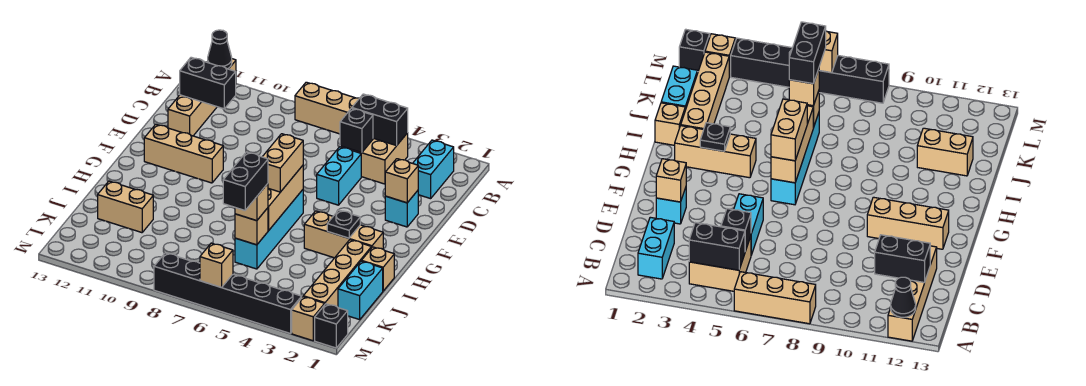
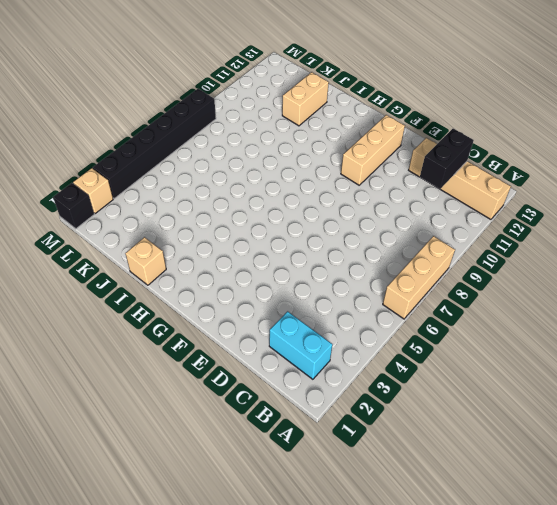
none -> tan brick B4:C5 level 1
none -> cyan brick D5:E5 level 1
none -> cyan brick E2 level 1

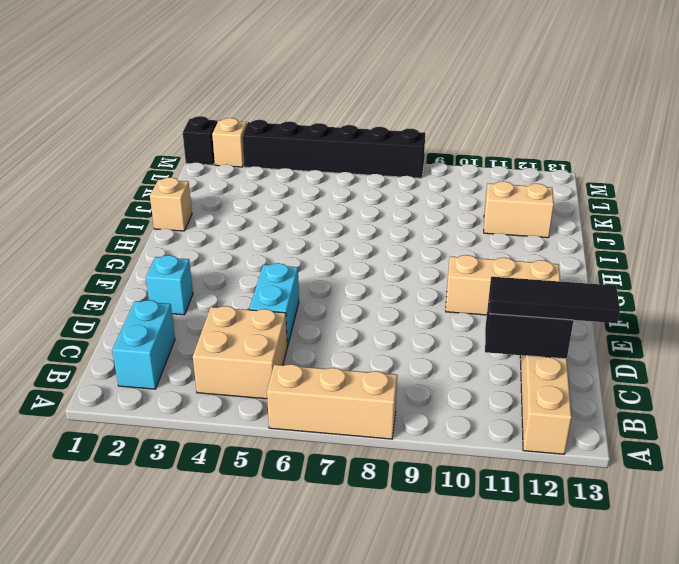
black tile C11:C13 level 3 -> none
none -> cyan brick G6:J6 level 1
none -> tan brick H2:H4 level 1
none -> tan brick I2:L2 level 1

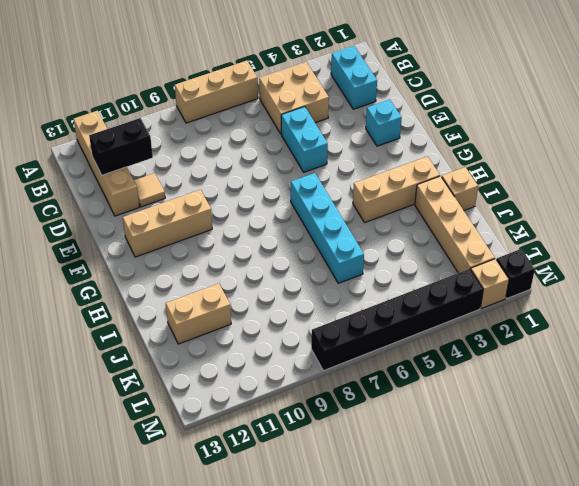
tan tile D11 level 1 -> none
none -> cyan brick J1:K1 level 1
none -> black cone A12 level 2
none -> black brick B4:B5 level 2

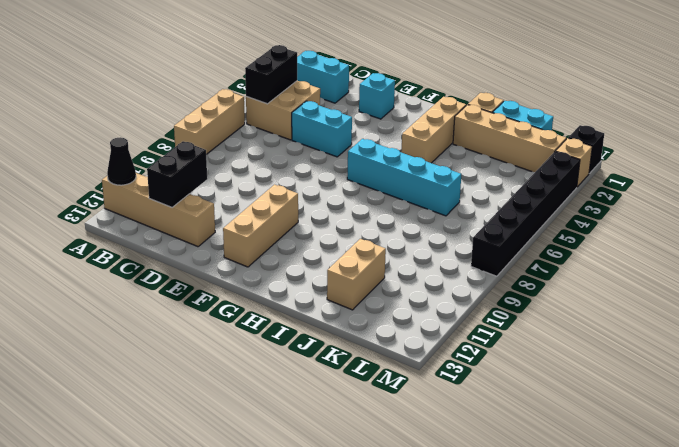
none -> black brick C5 level 2
none -> tan brick E2 level 2
none -> tan brick G6:I6 level 2

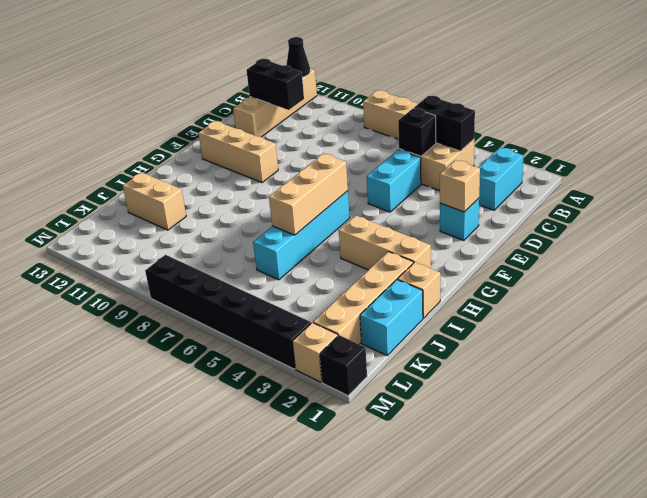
none -> black plate H3 level 2
none -> tan brick J6 level 2
none -> tan brick M6 level 2

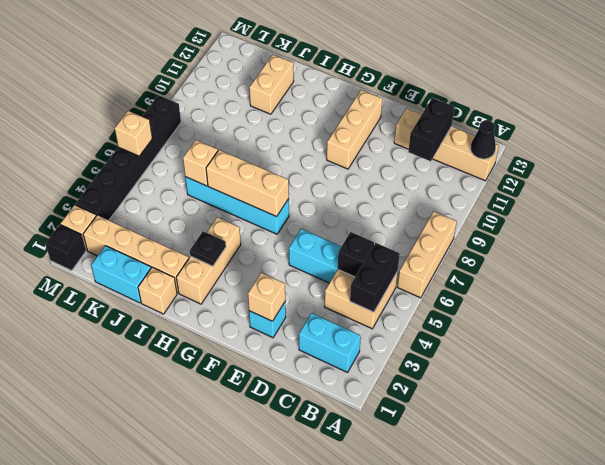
none -> tan brick G6:H6 level 3
none -> tan brick J6 level 3
none -> black brick J6:K6 level 4

